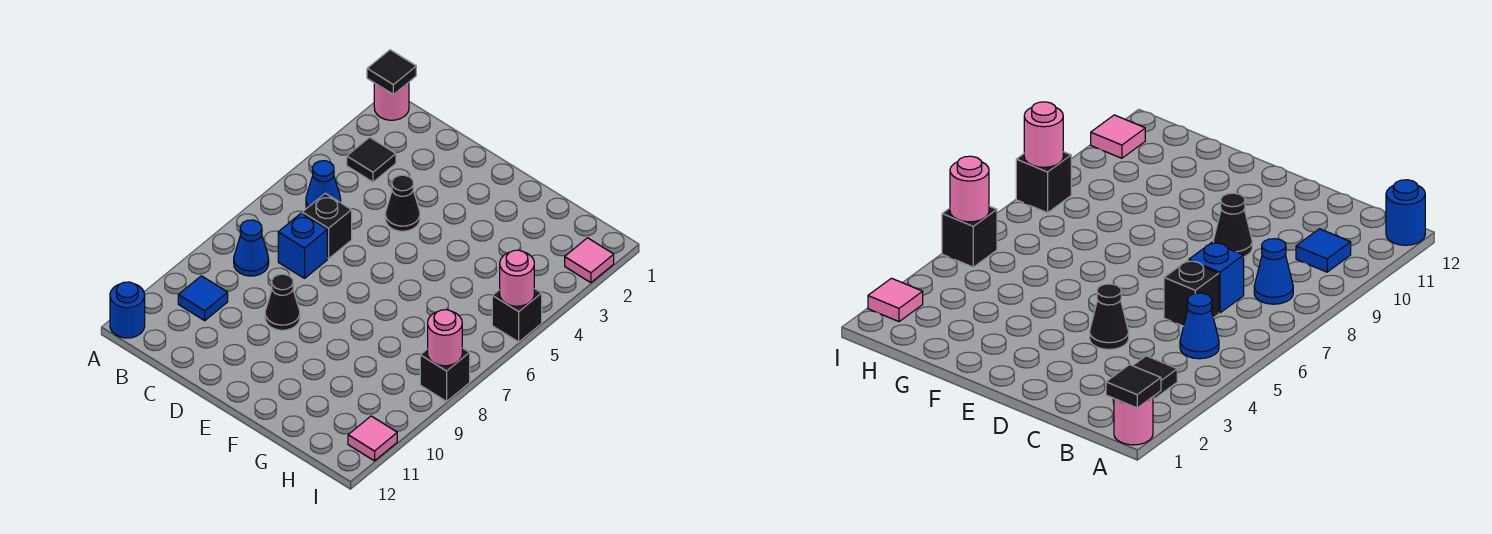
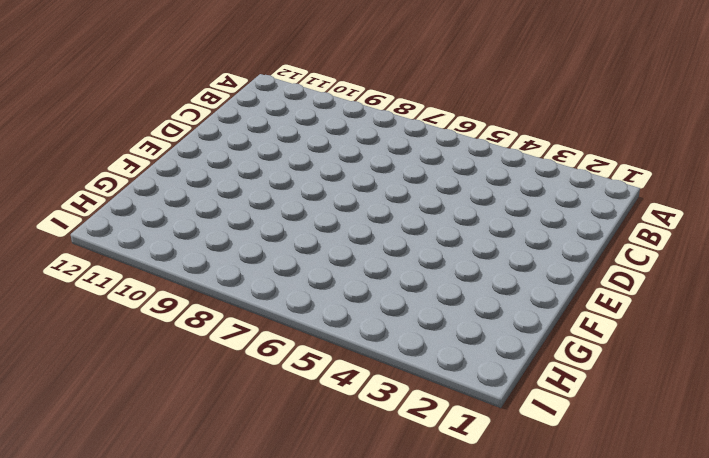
none -> pink round brick A1 level 1
none -> blue round brick A12 level 1
none -> black tile B3 level 1

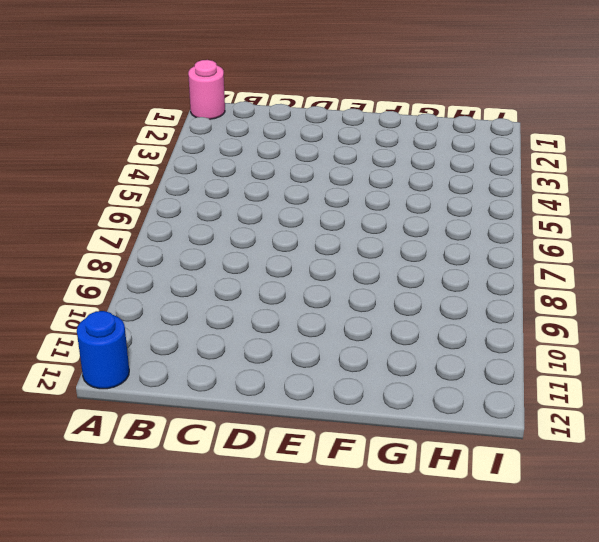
none -> black tile B3 level 1
none -> blue cone B5 level 1
none -> blue cone B8 level 1

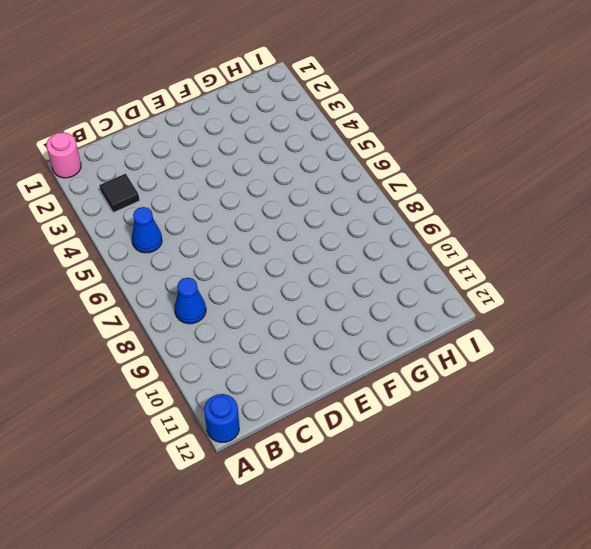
none -> blue tile B10 level 1
none -> black brick C6 level 1
none -> blue brick C7 level 1

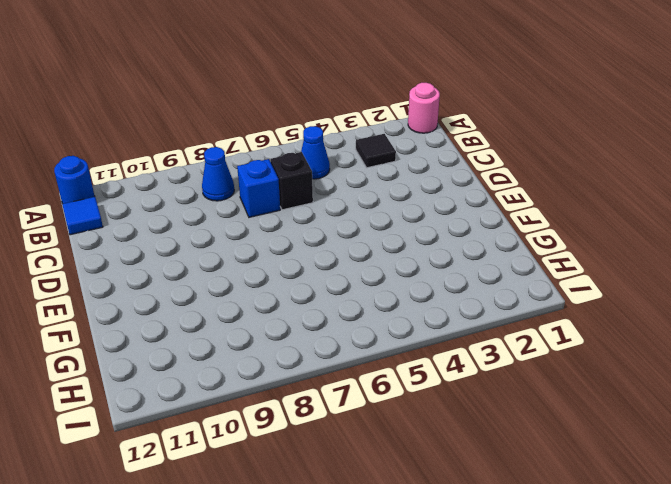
blue tile B12 level 1 -> blue tile B10 level 1
none -> black cone D4 level 1
none -> black cone D9 level 1
none -> pink tile I2 level 1

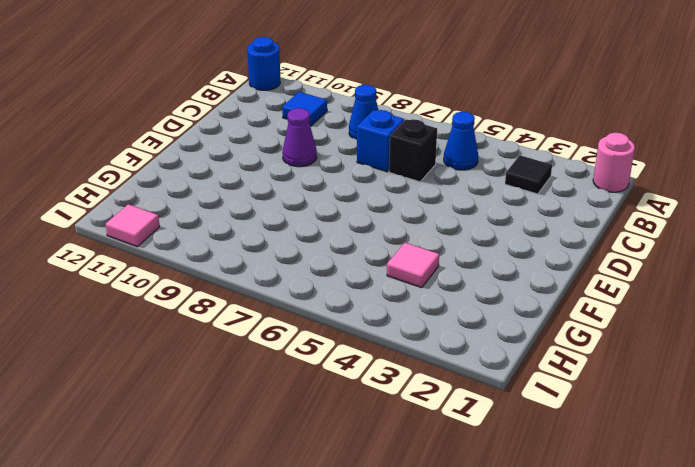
purple cone D9 level 1 -> black cone D9 level 1
pink tile G4 level 1 -> pink tile I2 level 1
none -> black cone D4 level 1
none -> black brick I5 level 1
none -> black brick I8 level 1

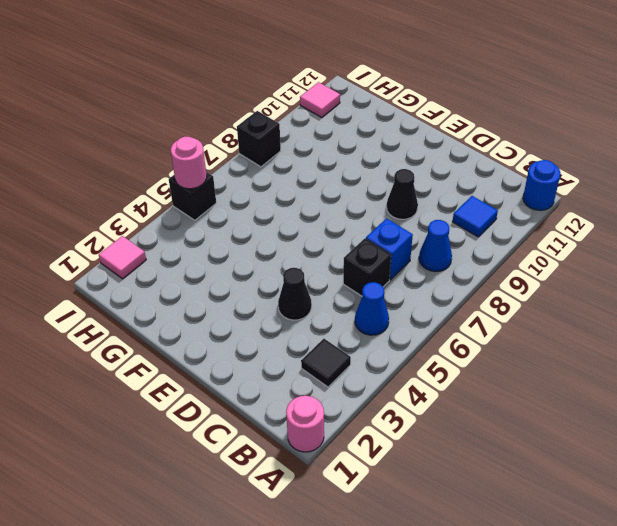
none -> black tile A1 level 2
none -> pink round brick I8 level 2

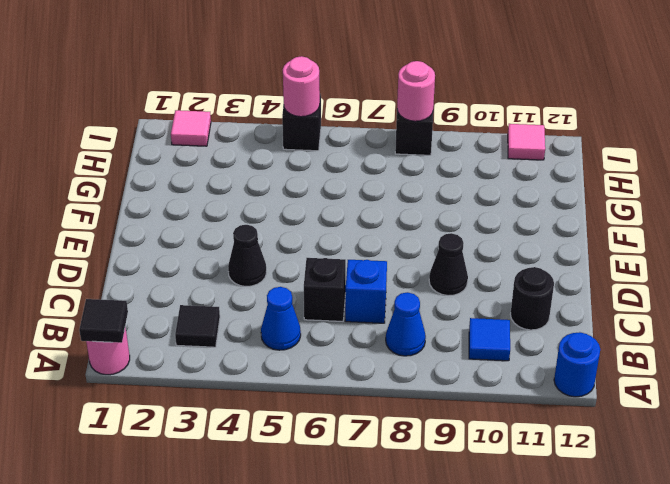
black round brick C11 level 1 -> none

